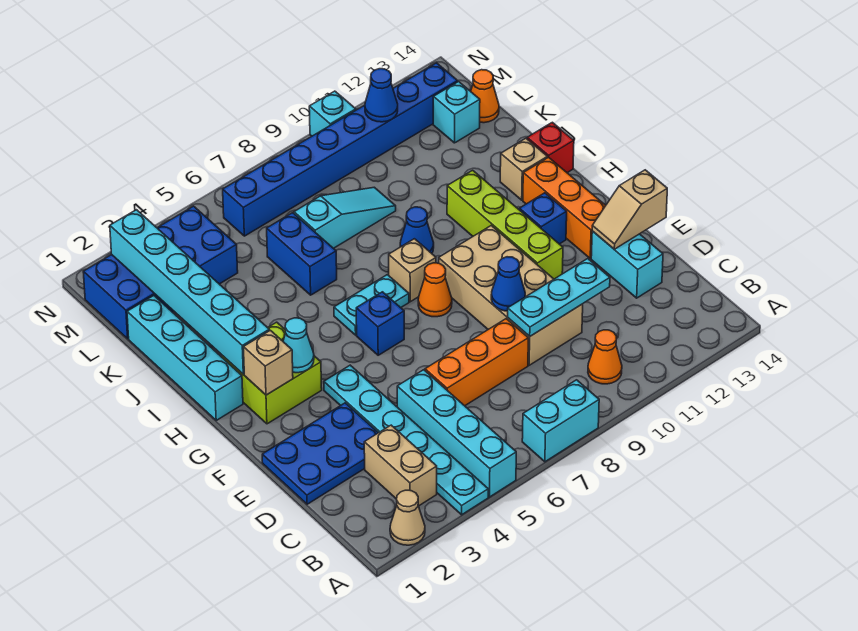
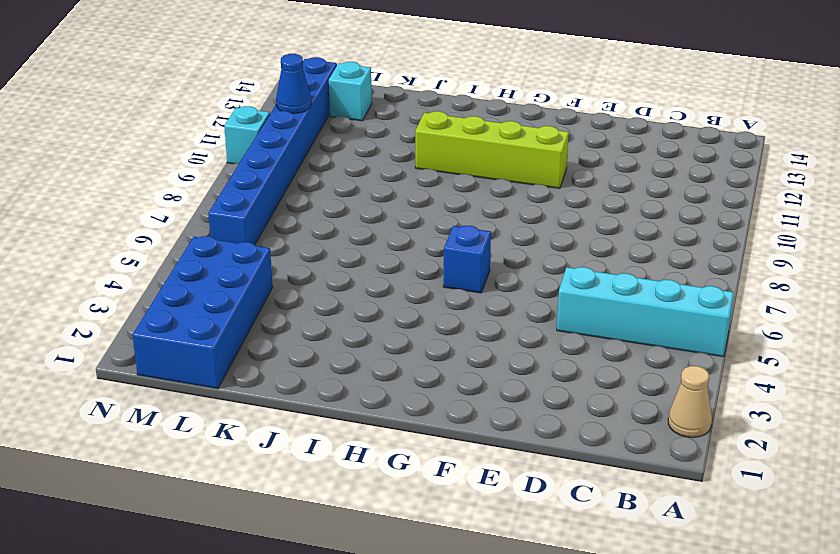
none -> cyan plate A4:F4 level 1
none -> cyan brick A7:A8 level 1
none -> tan brick B3:C3 level 1
none -> orange cone B10 level 1

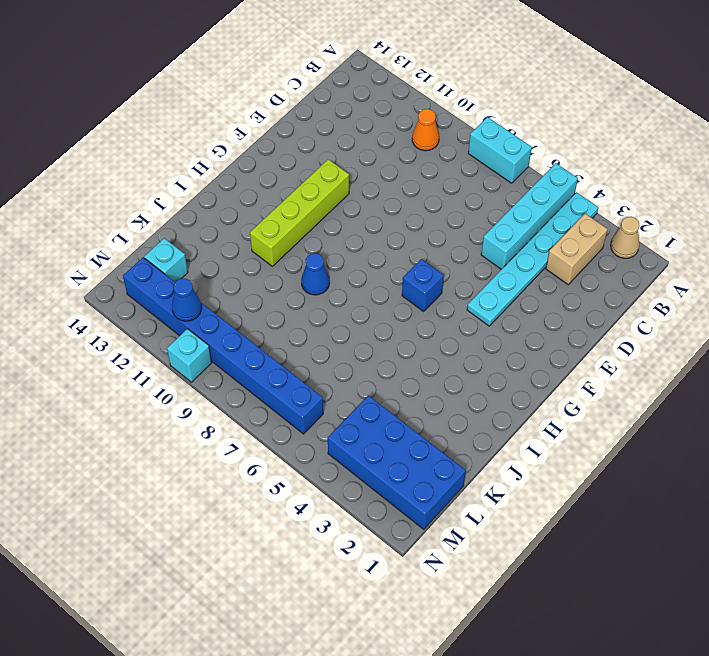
none -> blue plate D1:E3 level 1
none -> orange brick D6:D8 level 1
none -> tan brick D9:G10 level 1
none -> cyan brick D13:E13 level 1

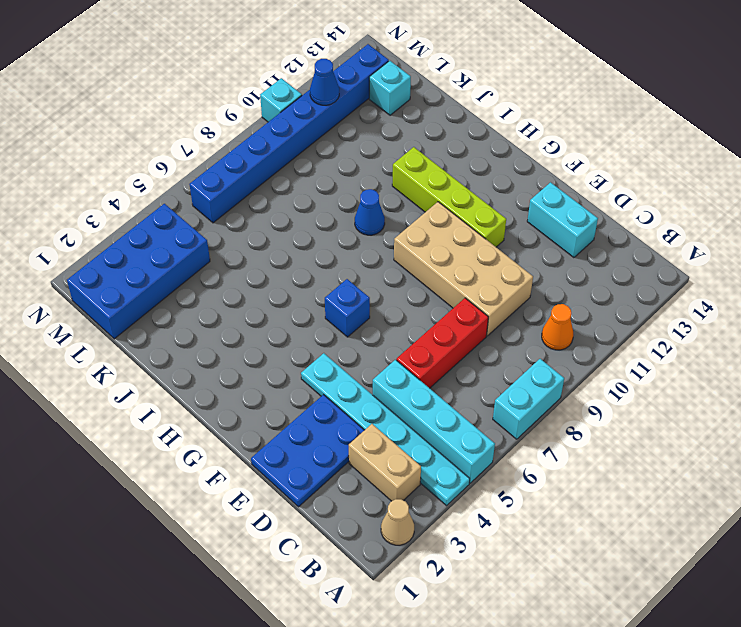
red brick D6:D8 level 1 -> orange brick D6:D8 level 1
none -> orange brick F13:H13 level 1
none -> lime brick G2:H3 level 1
none -> orange cone G8 level 1
none -> blue brick G12 level 1

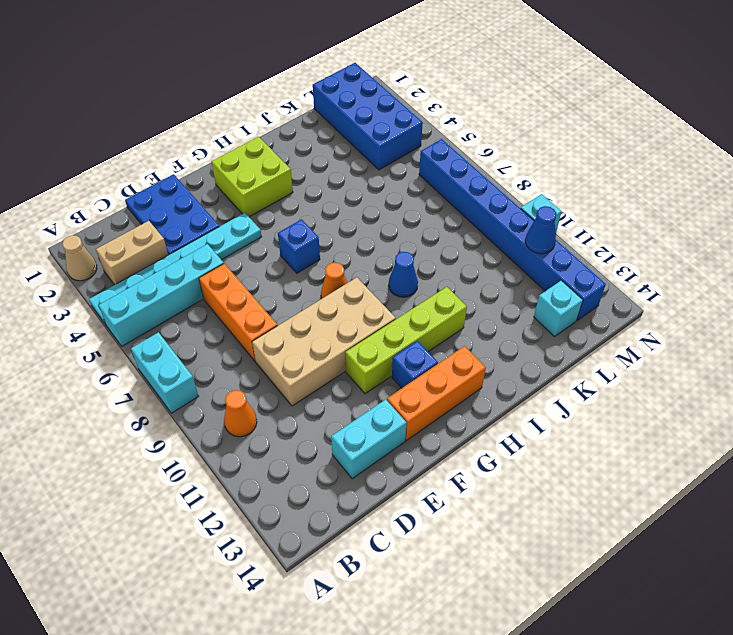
none -> cyan brick H1:K1 level 1
none -> cyan plate H6:H7 level 1
none -> tan brick H8 level 1
none -> tan brick I13 level 1

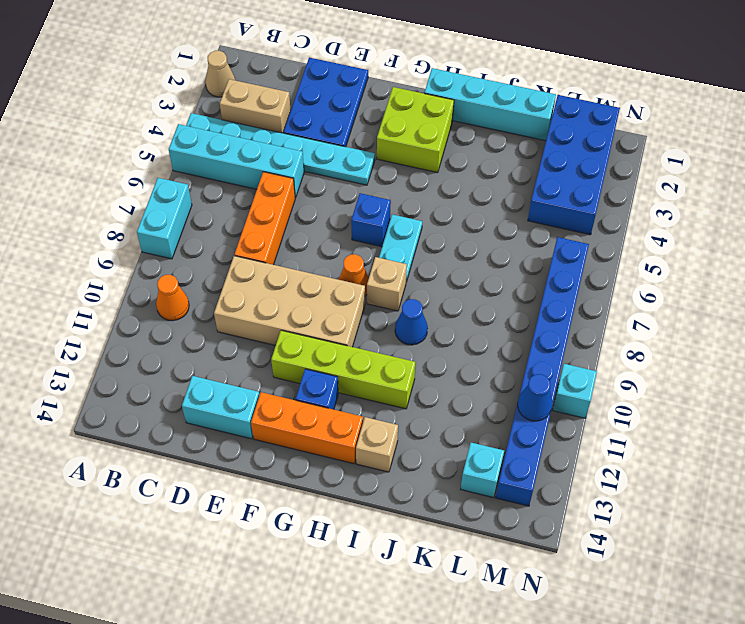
none -> red brick I14 level 1
none -> blue brick J6:K6 level 1
none -> cyan slope K7:K9 level 1 top 7
none -> orange cone L14 level 1

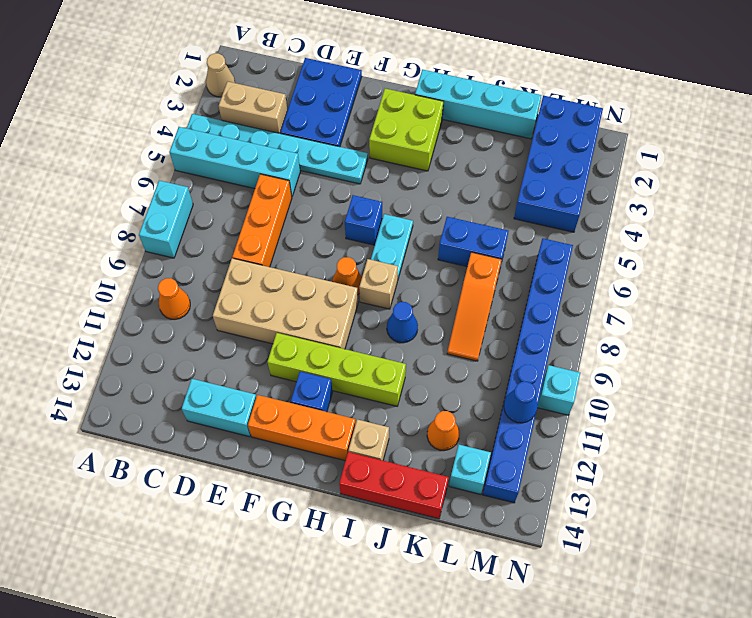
red brick I14:K14 level 1 -> red brick I14 level 1
orange slope K7:K9 level 1 top 7 -> cyan slope K7:K9 level 1 top 7
orange cone K12 level 1 -> orange cone L14 level 1
none -> cyan plate D9:D11 level 2
none -> blue cone E9 level 2
none -> tan slope E13:E14 level 2 top 14
none -> tan brick G2 level 2

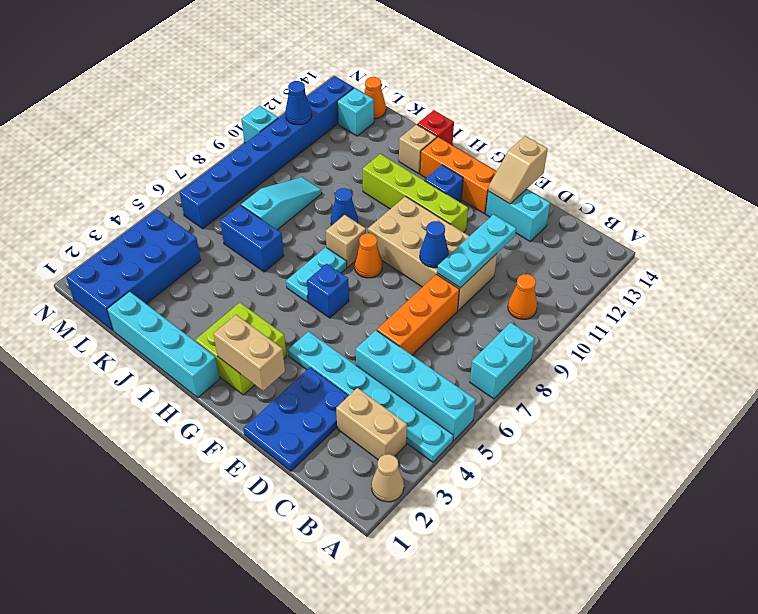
tan brick F2:G2 level 2 -> tan brick G2 level 2
none -> cyan cone G3 level 2
none -> cyan brick H2:M2 level 2

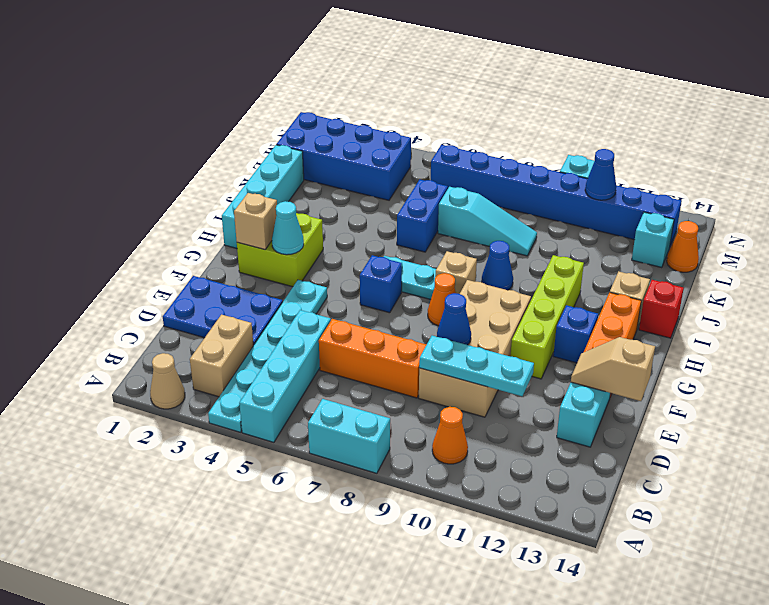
none -> cyan brick H2:M2 level 2

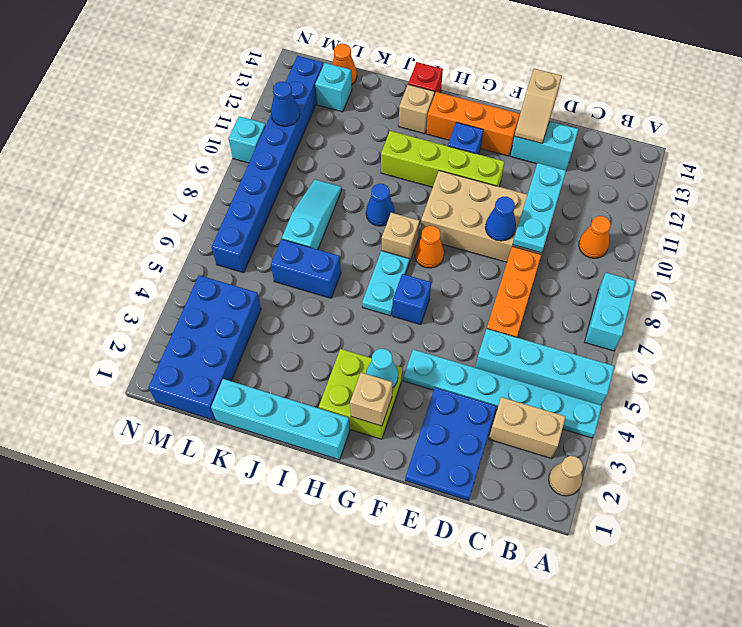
none -> cyan brick H2:M2 level 2

